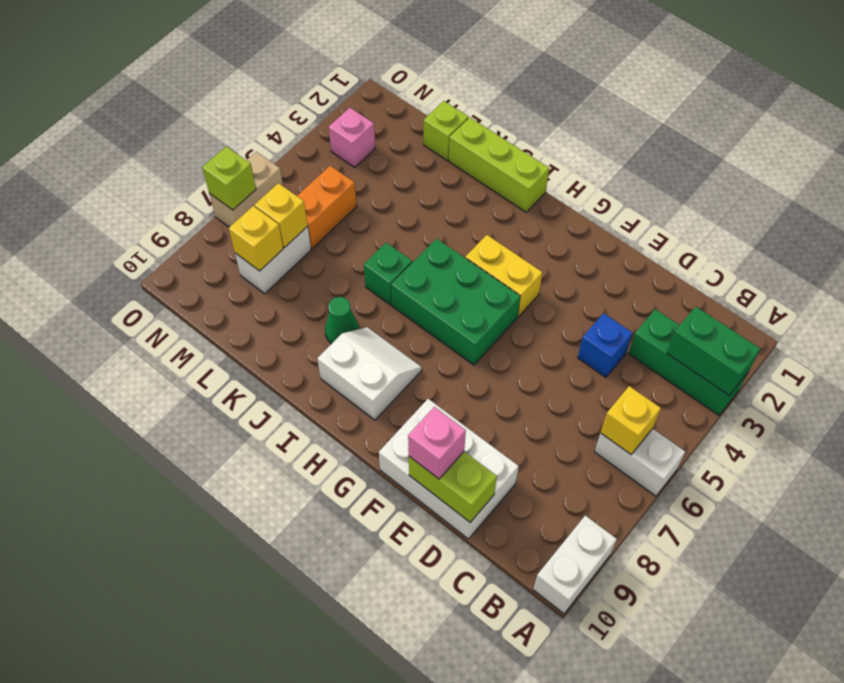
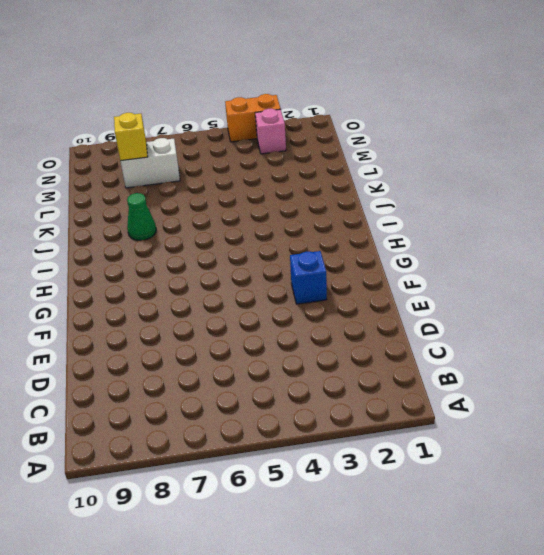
blue brick F3 level 1 -> blue brick D4 level 1
orange brick O3:O4 level 1 -> orange brick M5:M6 level 1
none -> green brick A3:C3 level 1
none -> white brick A6:B6 level 1
none -> white brick A9:A10 level 1

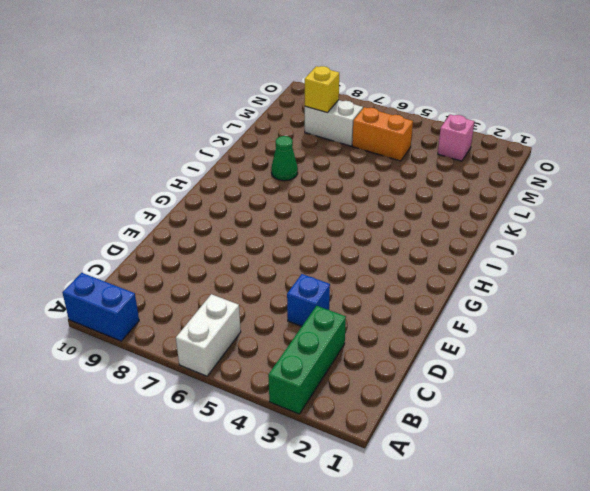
blue brick A9:A10 level 1 -> white brick A9:A10 level 1
none -> white brick D9:F10 level 1
none -> yellow brick G4:H4 level 1
none -> green brick G5:I6 level 1

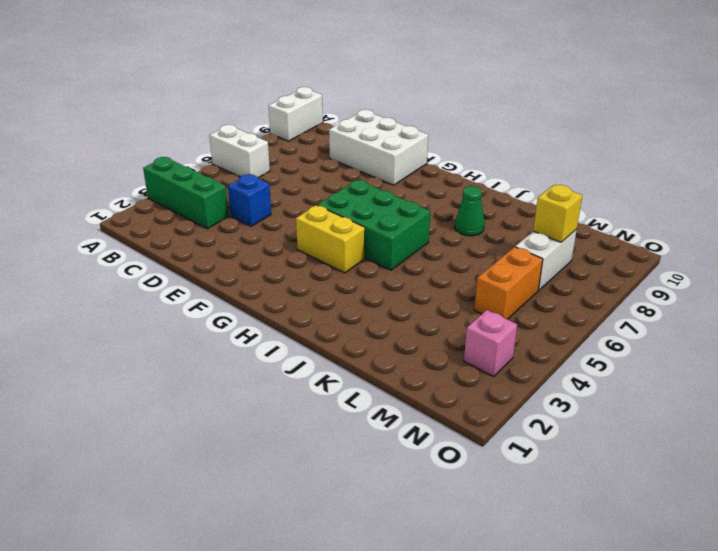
none -> white slope H8:I9 level 1 top 9
none -> lime brick I1:K1 level 1
none -> green brick J6 level 1

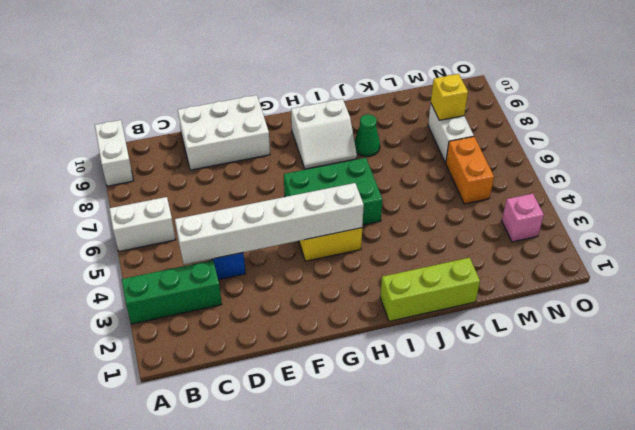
white brick C4:H4 level 2 -> none
none -> green brick J6 level 1
none -> lime brick L1 level 1
none -> tan brick O6:O7 level 1

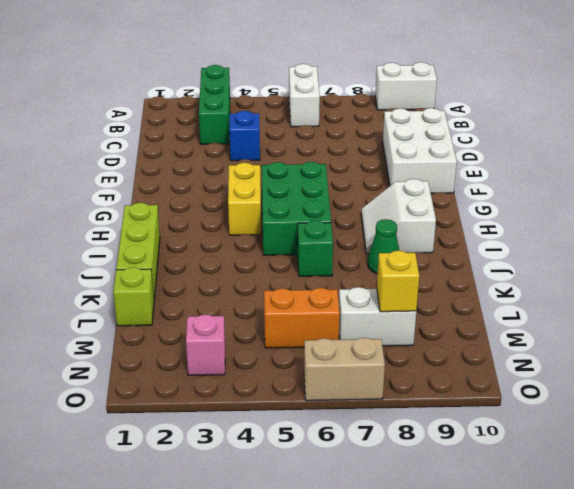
none -> green brick A3:B3 level 2
none -> yellow brick B6 level 2
none -> lime brick D10:E10 level 2

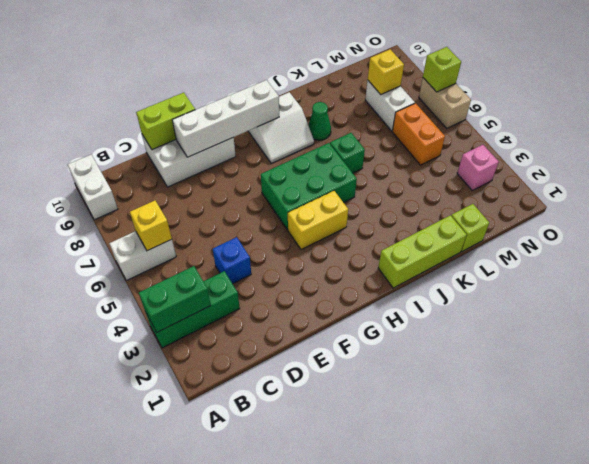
white brick E9:H9 level 2 -> none
none -> yellow brick M7 level 2
none -> pink brick E10 level 3

